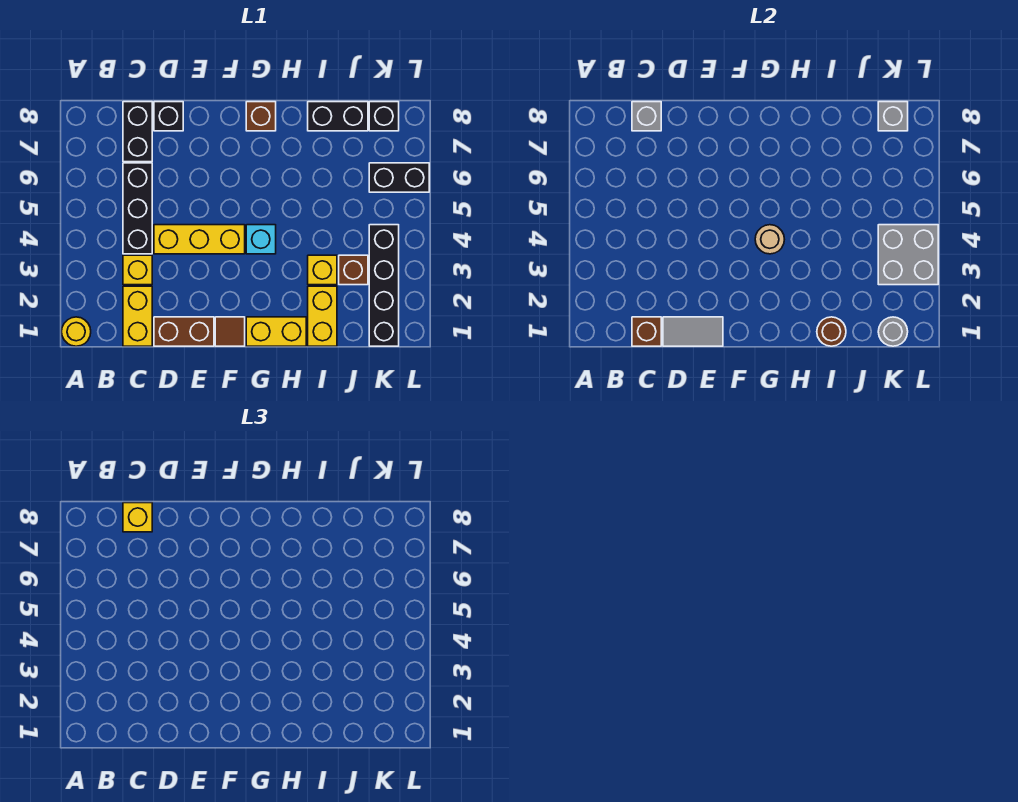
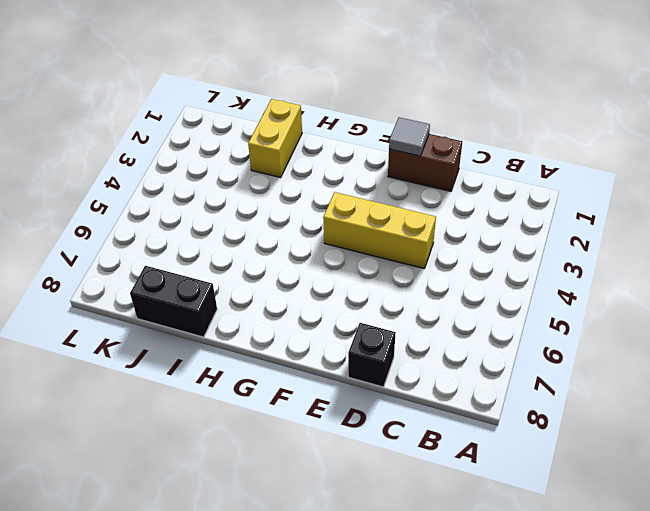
grey tile E1 level 2 -> grey tile D1:E1 level 2
none -> yellow round brick A1 level 1
none -> yellow brick C1:C2 level 1
none -> yellow brick C3 level 1

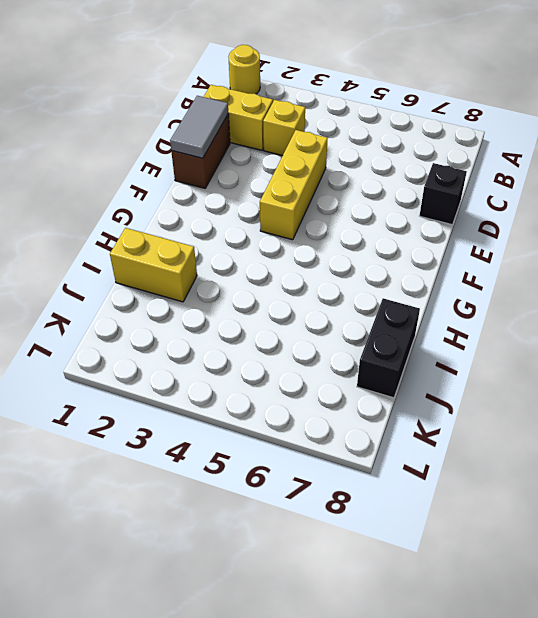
none -> black brick C4:C6 level 1
none -> black brick C7:C8 level 1
none -> brown tile F1 level 1

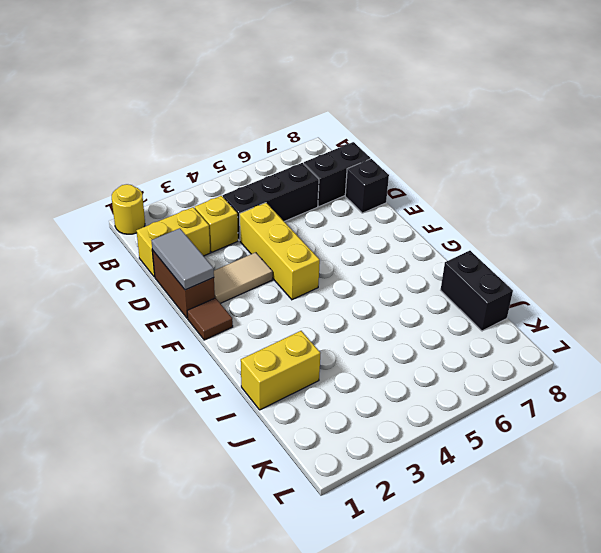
tan tile E2:E3 level 1 -> none
none -> yellow brick G1:H1 level 1
none -> cyan brick G4 level 1
none -> brown brick G8 level 1

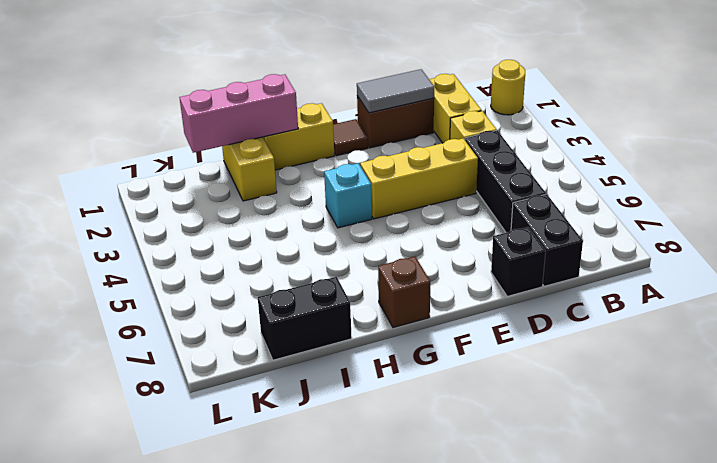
pink brick H1:J1 level 2 -> brown round brick I1 level 2
none -> yellow brick I3 level 1
none -> brown brick J3 level 1
none -> black brick K1:K4 level 1

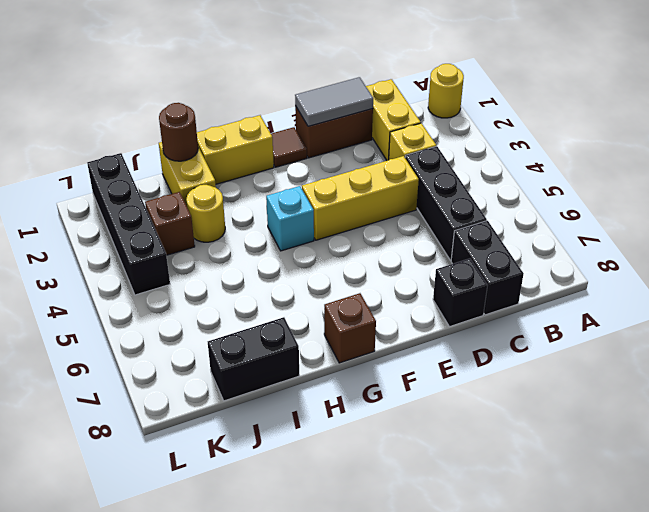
yellow round brick I3 level 1 -> yellow brick I3 level 1
none -> black brick K6:L6 level 1
none -> black brick K8 level 1
none -> brown brick C1 level 2

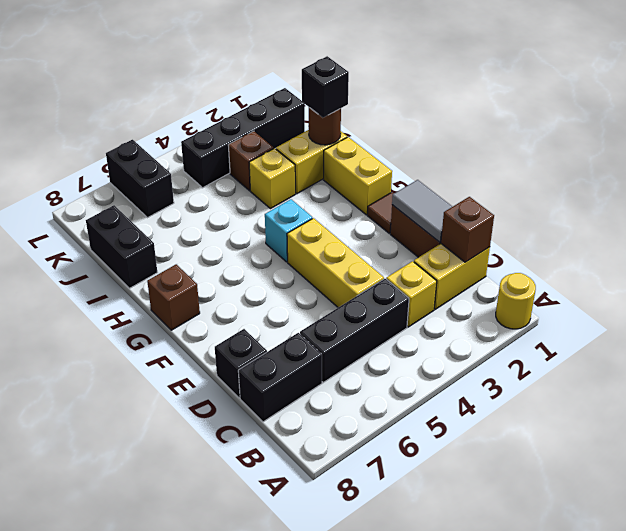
black brick I1 level 3 -> black brick K8 level 1
none -> grey brick C8 level 2
none -> tan round brick G4 level 2
none -> grey round brick K1 level 2

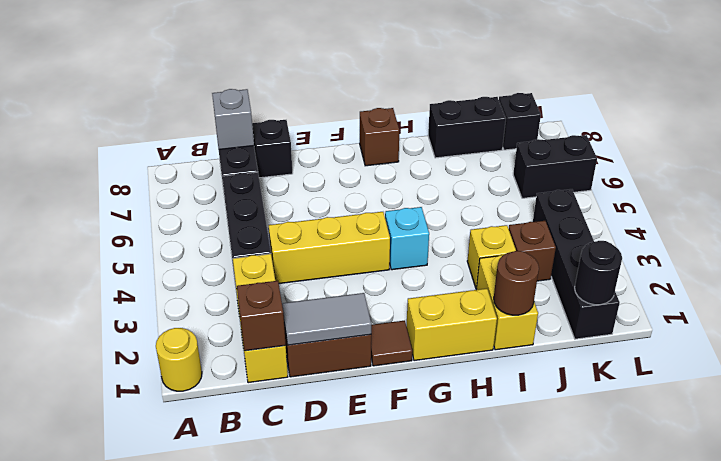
black round brick K1 level 2 -> grey round brick K1 level 2
none -> tan round brick G4 level 2
none -> grey brick K3:L4 level 2
none -> grey brick K8 level 2

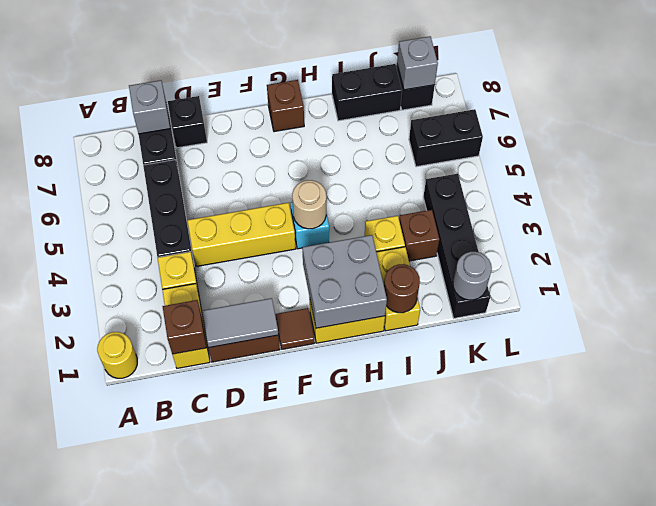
grey brick G1:H2 level 2 -> grey brick K3:L4 level 2
none -> yellow brick C8 level 3

